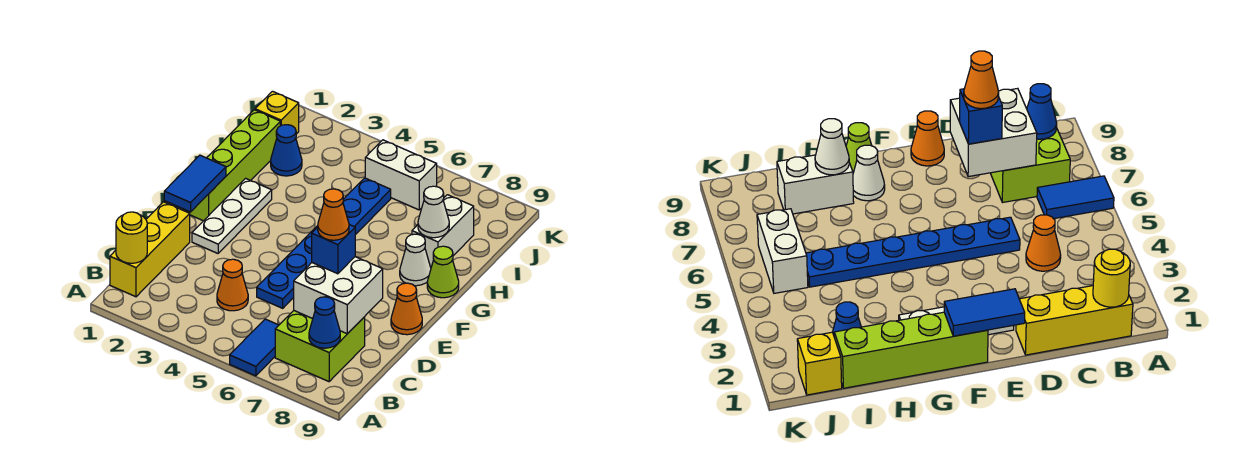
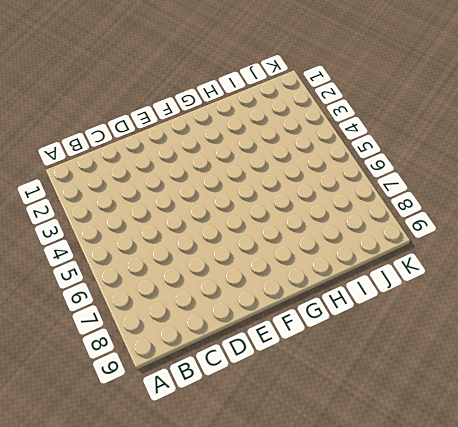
none -> blue tile A6:B6 level 1
none -> yellow brick B1:D1 level 1
none -> lime brick B7:C8 level 1

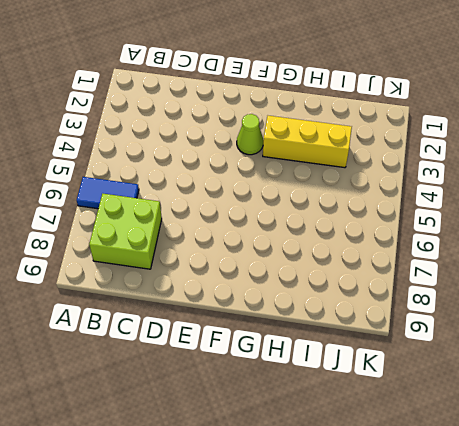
lime cone F3 level 1 -> lime cone G9 level 1
yellow brick G3:I3 level 1 -> yellow brick B1:D1 level 1
none -> orange cone C4 level 1
none -> blue plate D5:I5 level 1
none -> white plate E2:G2 level 1

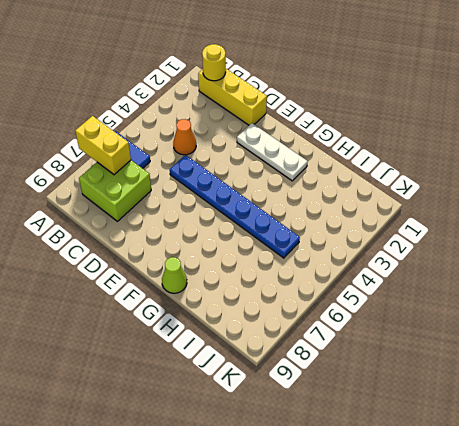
yellow brick A7:B7 level 2 -> none
none -> orange cone E9 level 1
none -> lime brick F1:I1 level 1
none -> white cone G8 level 1

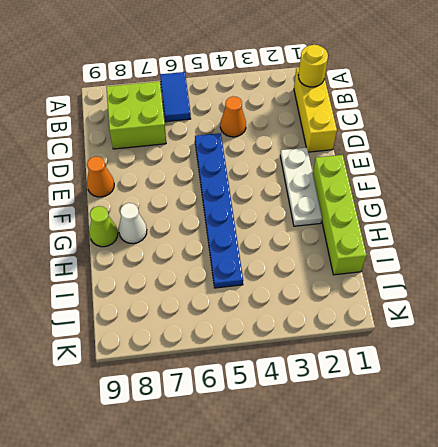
none -> white brick H8:I8 level 1
none -> blue cone I2 level 1
none -> yellow brick J1 level 1

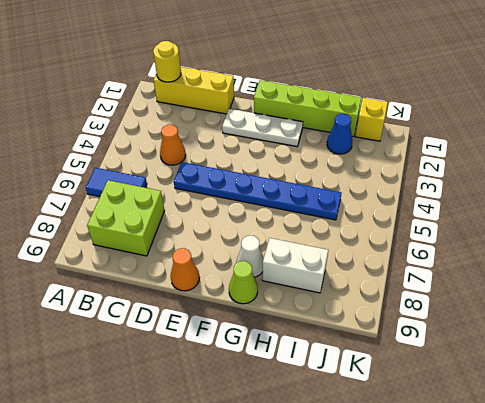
none -> white brick J5:J6 level 1
none -> blue cone B8 level 2
none -> white brick C7:D8 level 2

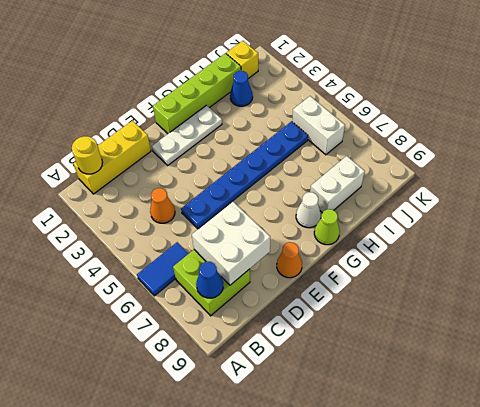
none -> blue tile E1:F1 level 2
none -> white cone H8 level 2
none -> blue brick D7 level 3

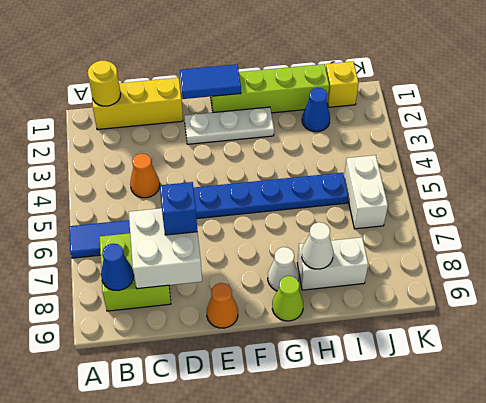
none -> orange cone D7 level 4

